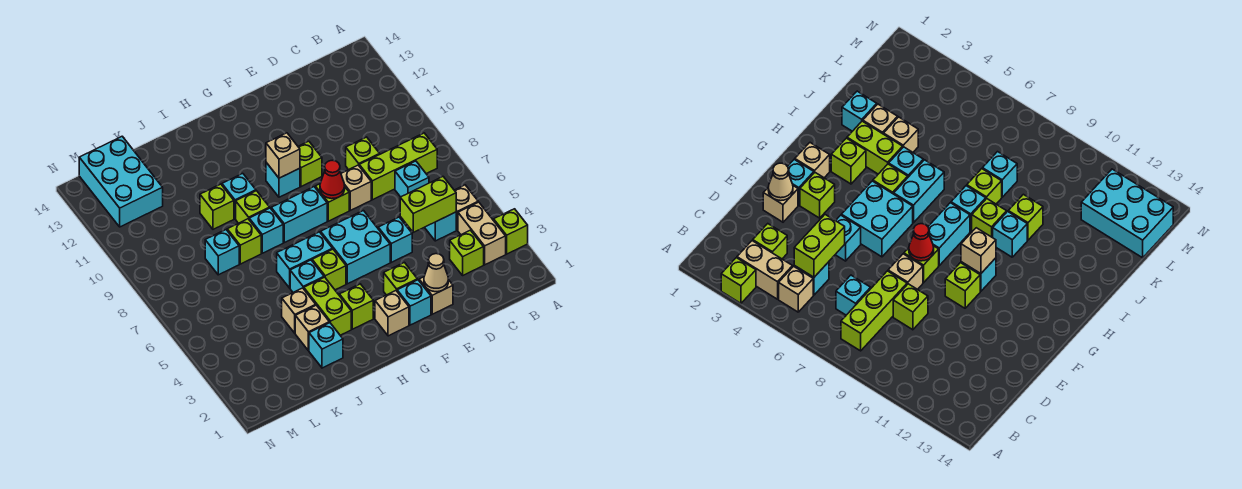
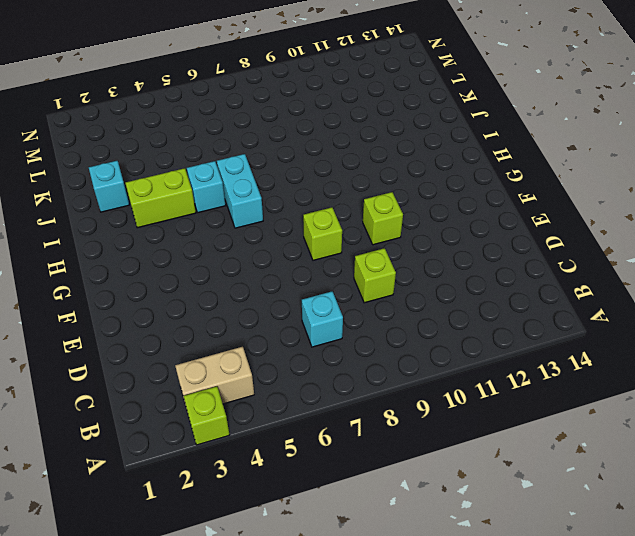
none -> tan brick B5 level 1
none -> lime brick B8:D8 level 1
none -> lime brick C3 level 1
none -> cyan brick C5 level 1

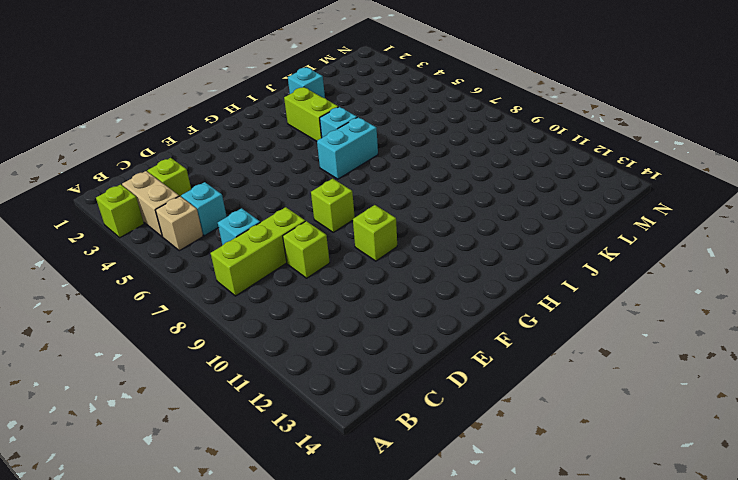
none -> tan brick E2 level 1
none -> cyan brick E5 level 1
none -> tan brick E8 level 1
none -> cyan brick F2 level 1

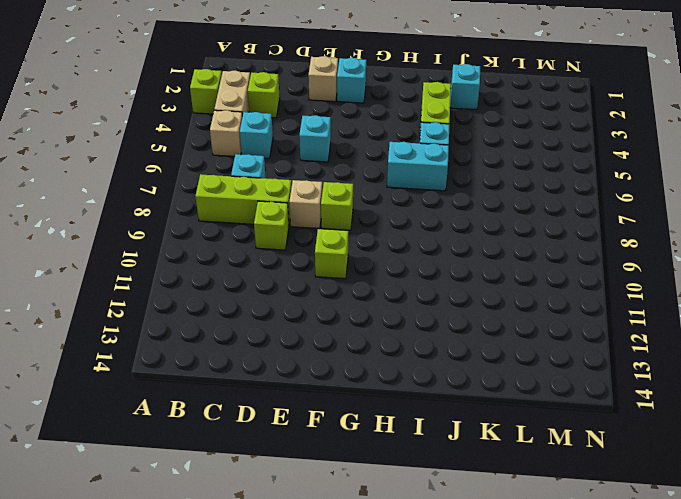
none -> lime brick F3 level 1
none -> cyan brick F5:G6 level 1
none -> tan brick G2 level 1
none -> cyan brick G8:H8 level 1

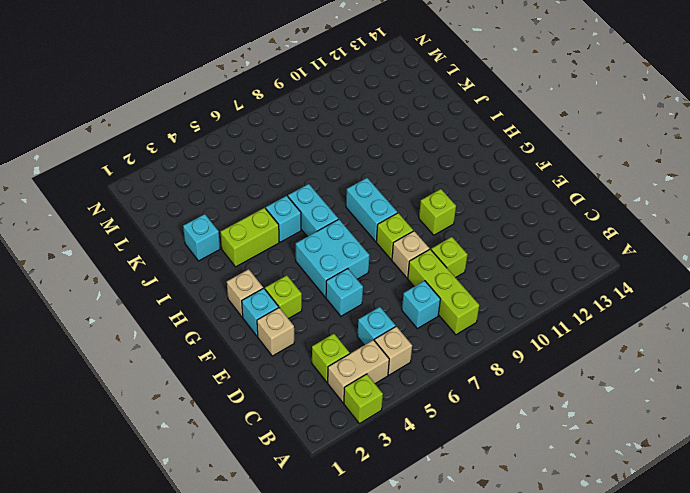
none -> cyan brick G10 level 1
none -> lime brick H3 level 1
none -> lime brick H5 level 1
none -> cyan brick I8 level 1

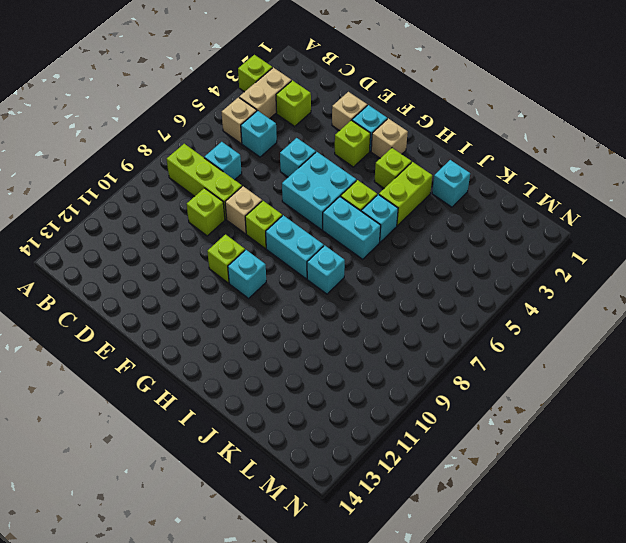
none -> lime brick I9 level 1
none -> cyan brick I10 level 1
none -> tan brick J3 level 1
none -> tan brick J4 level 1

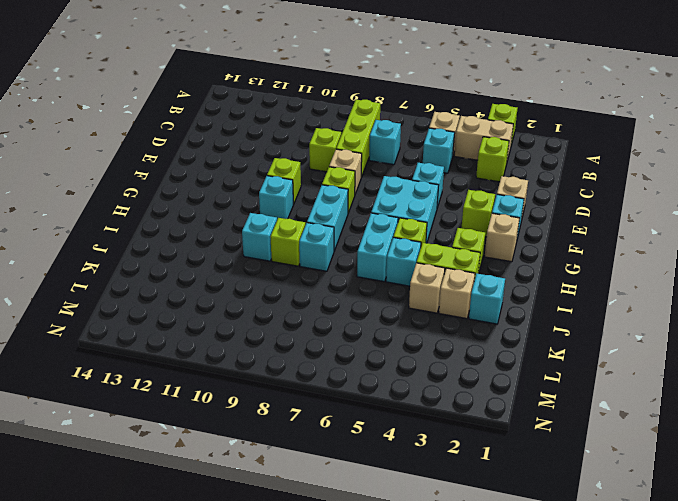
none -> lime brick J8 level 1
none -> lime brick J10 level 1
none -> cyan brick K8 level 1
none -> cyan brick L12:M14 level 1

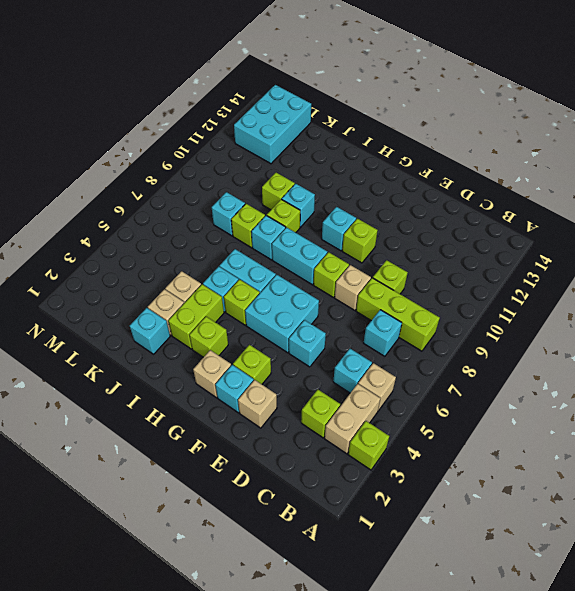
none -> lime brick C5:D5 level 2
none -> tan cone E2 level 2
none -> red cone F8 level 2
none -> tan brick G10 level 2

